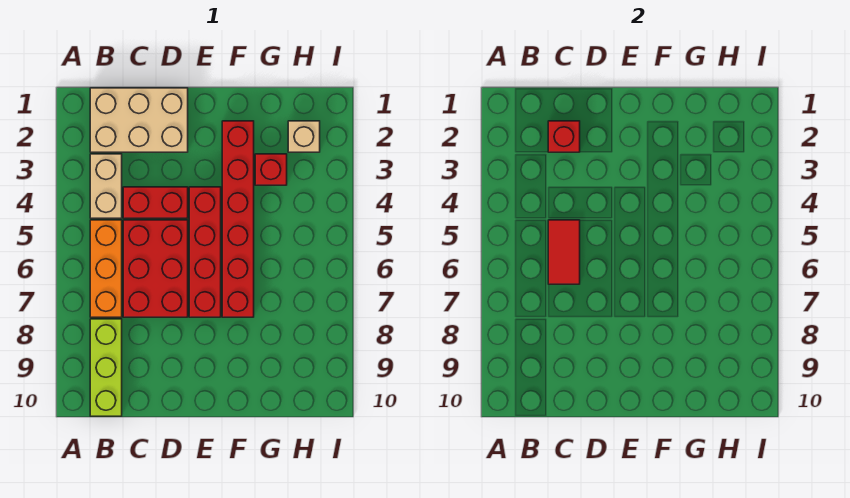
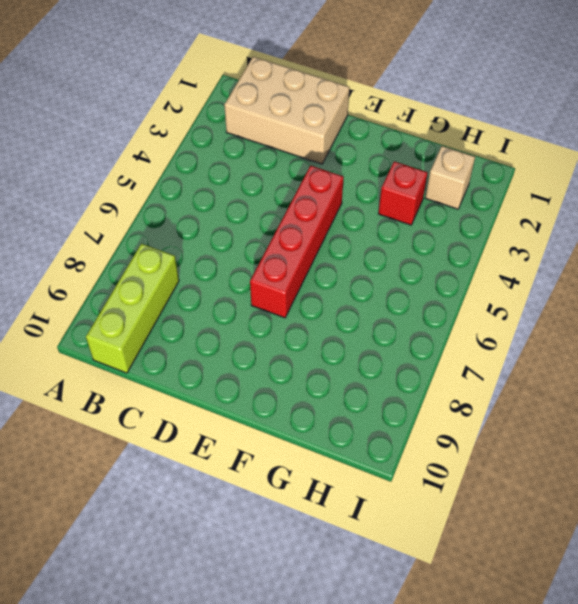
none -> tan brick B3:B4 level 1
none -> orange brick B5:B7 level 1
none -> red brick C4:D4 level 1

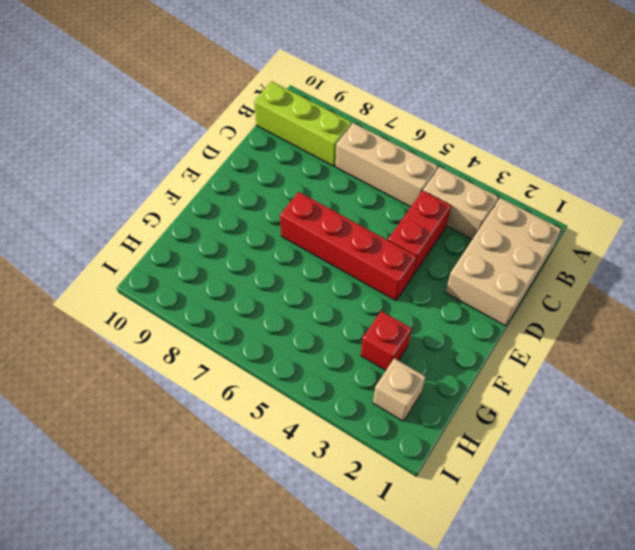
tan brick B5:B7 level 1 -> orange brick B5:B7 level 1
none -> red brick C5:D7 level 1
none -> red brick F2:F7 level 1
none -> red brick C2 level 2

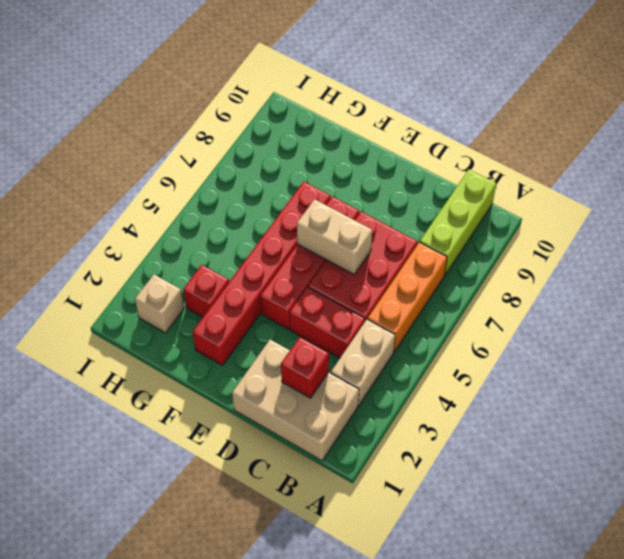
tan brick D6:E6 level 2 -> none
none -> red tile C5:C6 level 2

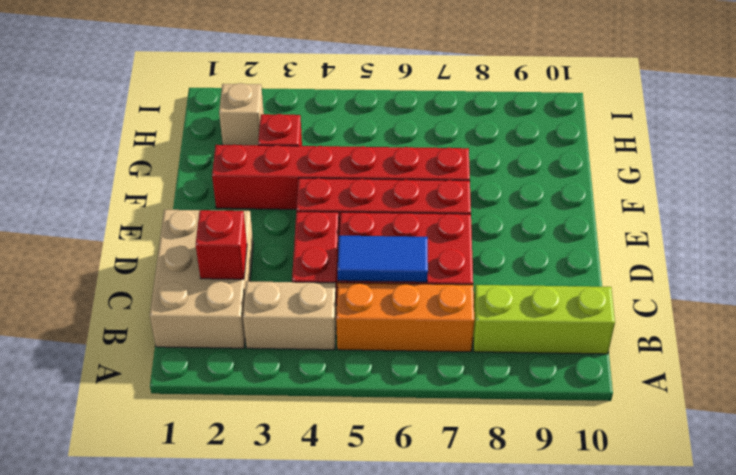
blue tile C5:C6 level 2 -> red tile C5:C6 level 2

